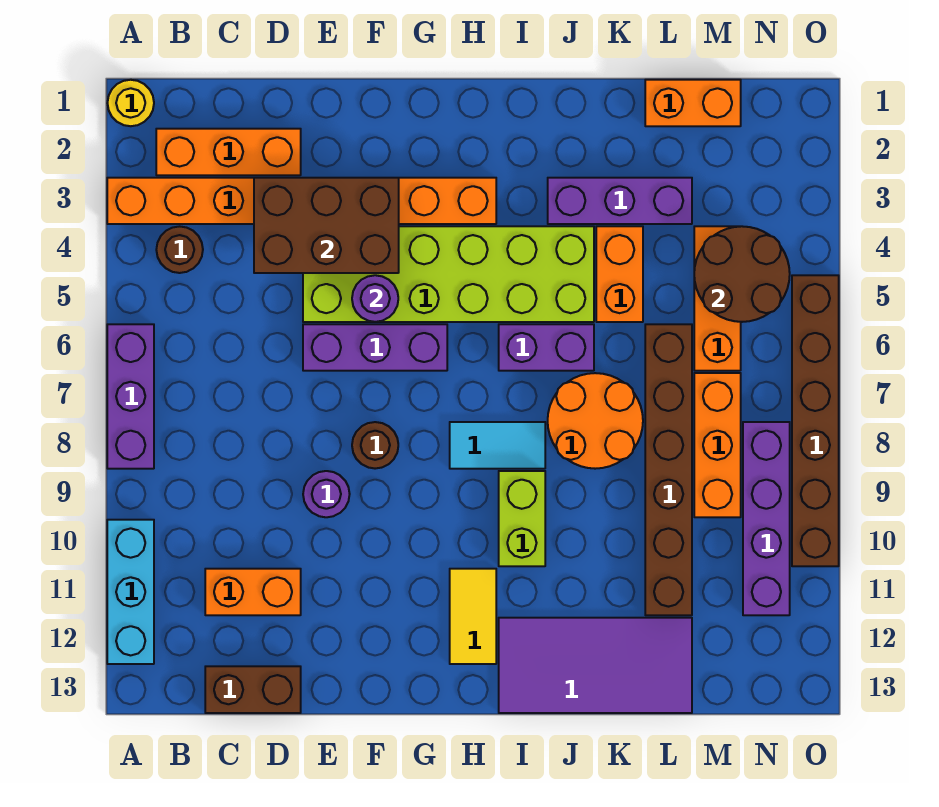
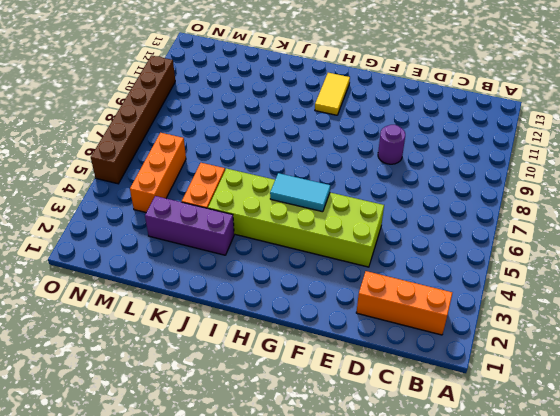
cyan tile G5:H5 level 2 -> cyan tile H8:I8 level 1
none -> yellow round brick A1 level 1
none -> orange brick A3:H3 level 1
none -> purple brick A6:A8 level 1

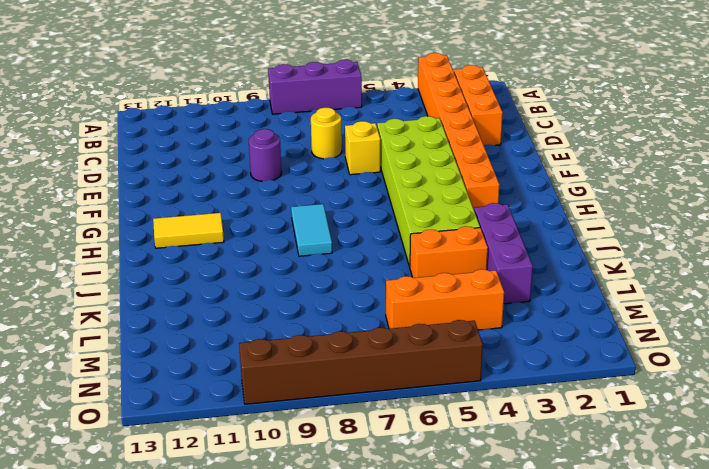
yellow round brick D7 level 1 -> yellow round brick A1 level 1
yellow brick E6 level 1 -> purple brick E6:G6 level 1
none -> cyan brick A10:A12 level 1
none -> brown round brick B4 level 1
none -> orange brick C11:D11 level 1

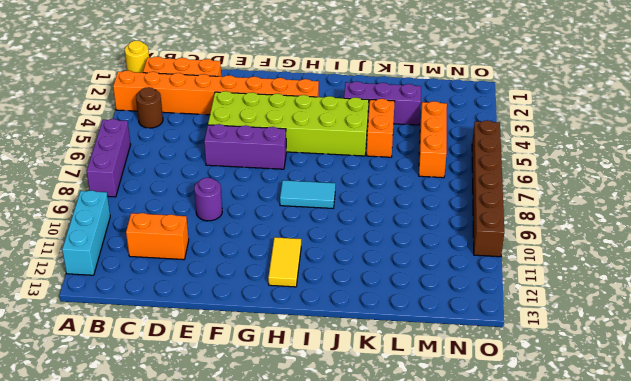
none -> brown brick C13:D13 level 1
none -> brown round brick F8 level 1
none -> purple brick I6:J6 level 1

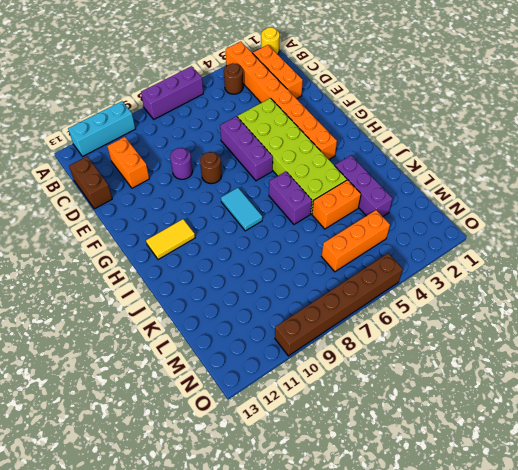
none -> lime brick I9:I10 level 1
none -> purple tile I12:L13 level 1
none -> orange round brick J7:K8 level 1

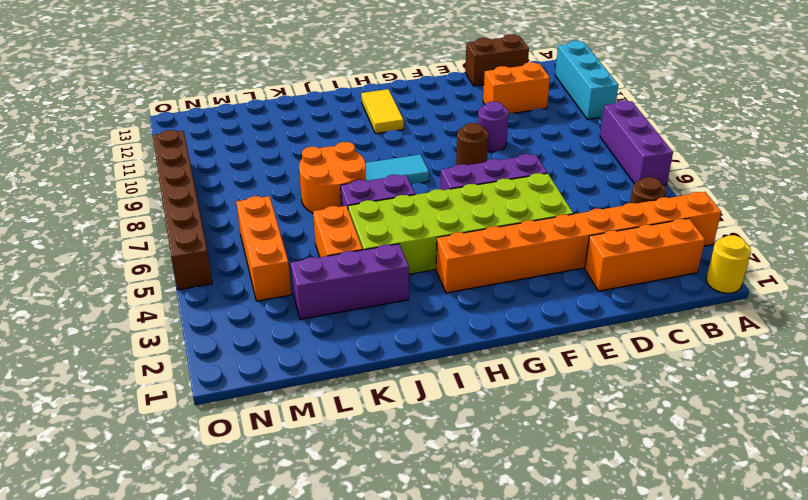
none -> lime brick I9:I10 level 1
none -> purple tile I12:L13 level 1
none -> orange brick L1:M1 level 1

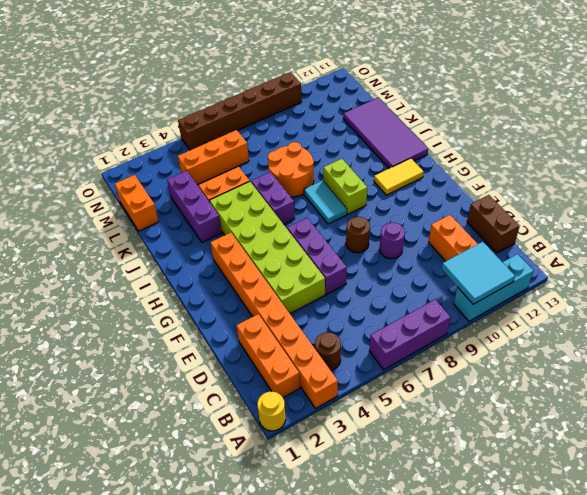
cyan tile A10:B11 level 2 -> none
lime brick H9:I9 level 1 -> lime brick I9:I10 level 1
none -> brown brick L6:L11 level 1
none -> orange brick M7:M9 level 1
none -> purple brick N8:N11 level 1

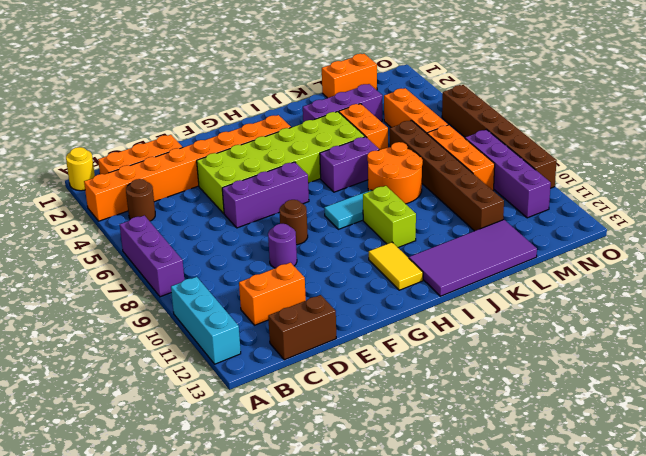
none -> brown brick D3:F4 level 2
none -> purple round brick F5 level 2
none -> brown round brick M4:N5 level 2

